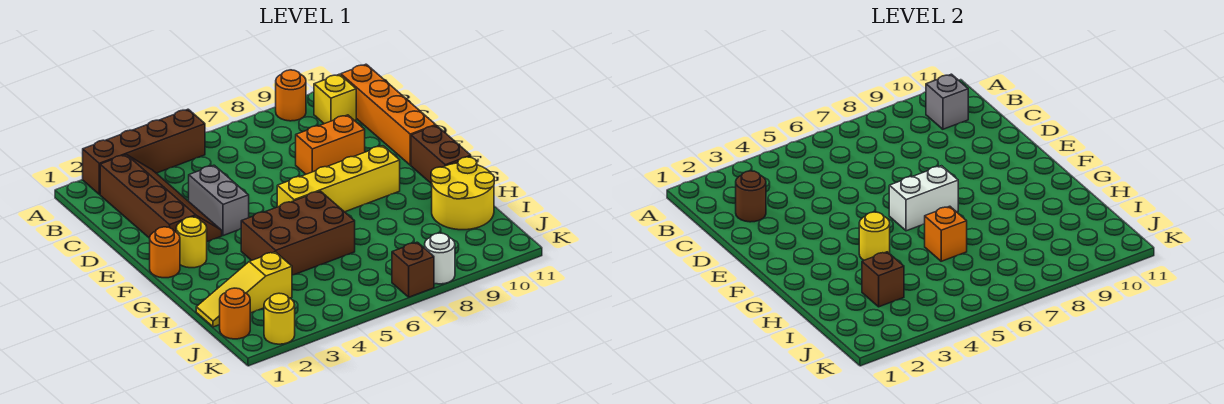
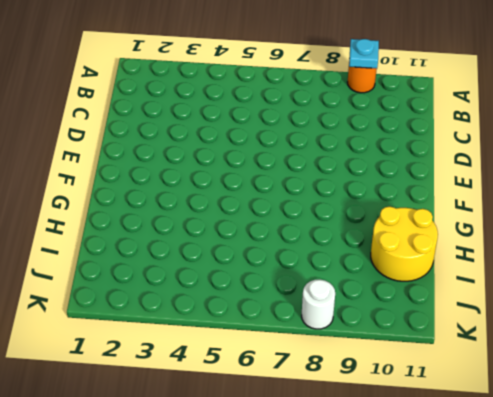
cyan plate A9 level 2 -> none
none -> brown brick A2:A5 level 1
none -> brown slope B2:E3 level 1 top 2
none -> yellow brick B10 level 1

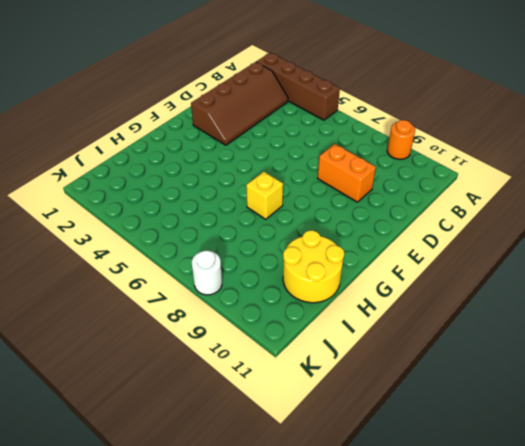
yellow brick G7 level 1 -> yellow brick B10 level 1
none -> orange brick B11:E11 level 1
none -> grey brick D4:E4 level 1
none -> orange round brick F1 level 1

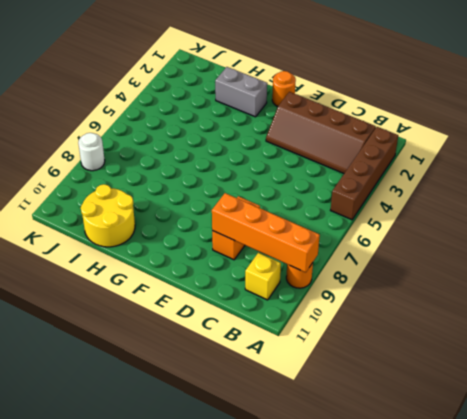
orange brick A9:D9 level 2 -> orange brick B11:E11 level 1
grey brick G2:H2 level 1 -> grey brick D4:E4 level 1
none -> yellow round brick F2 level 1
none -> yellow brick F6:F9 level 1
none -> brown brick F11:G11 level 1

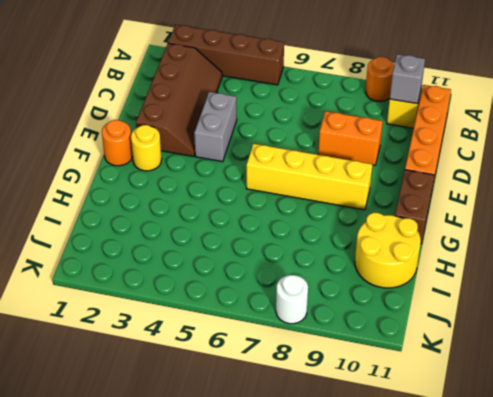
none -> brown brick G4:H6 level 1
none -> yellow slope I1:I3 level 1 top 3
none -> orange round brick J1 level 1

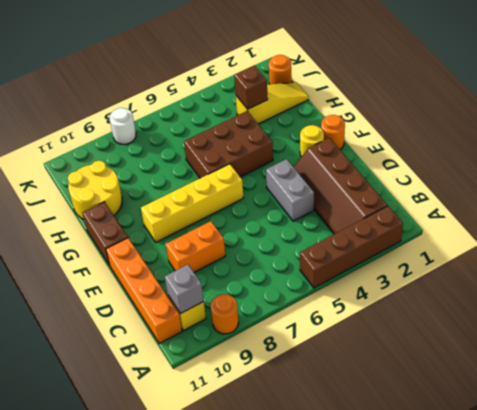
none -> yellow round brick K2 level 1
none -> brown brick K7 level 1
none -> brown round brick C2 level 2

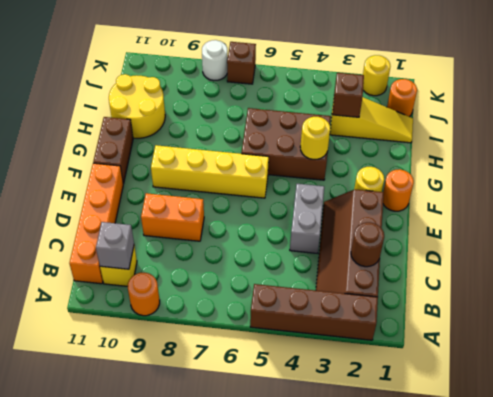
none -> white brick F6:F7 level 2
none -> orange brick H6 level 2

